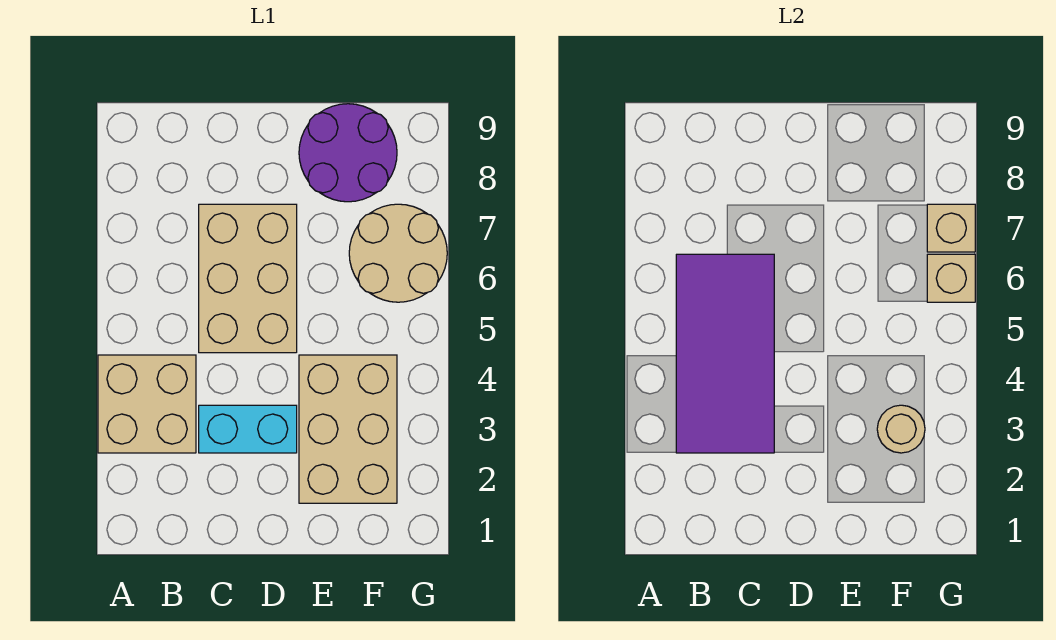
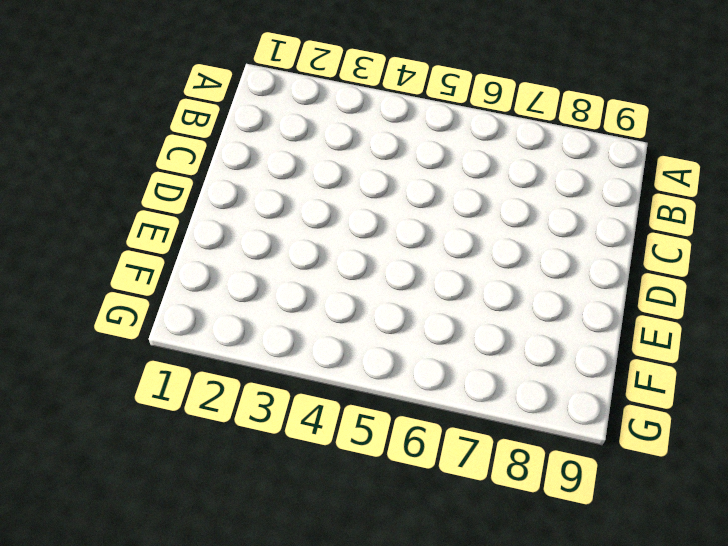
none -> tan brick A3:B4 level 1
none -> cyan brick C3:D3 level 1

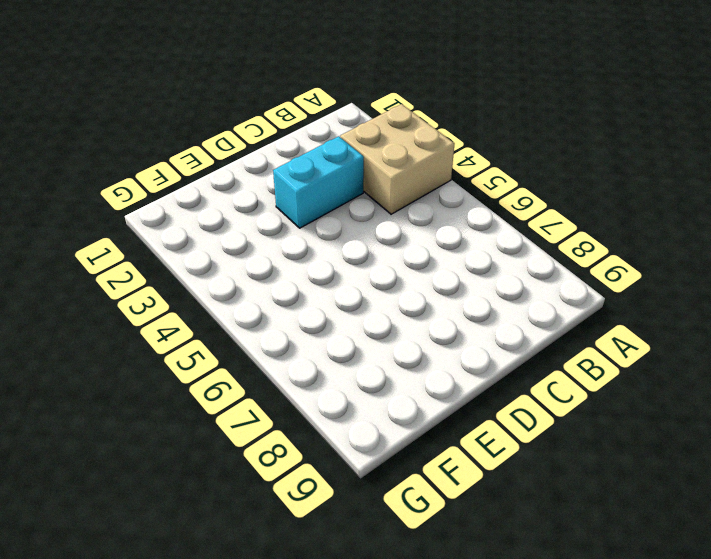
none -> tan brick C5:D7 level 1
none -> tan brick E2:F4 level 1

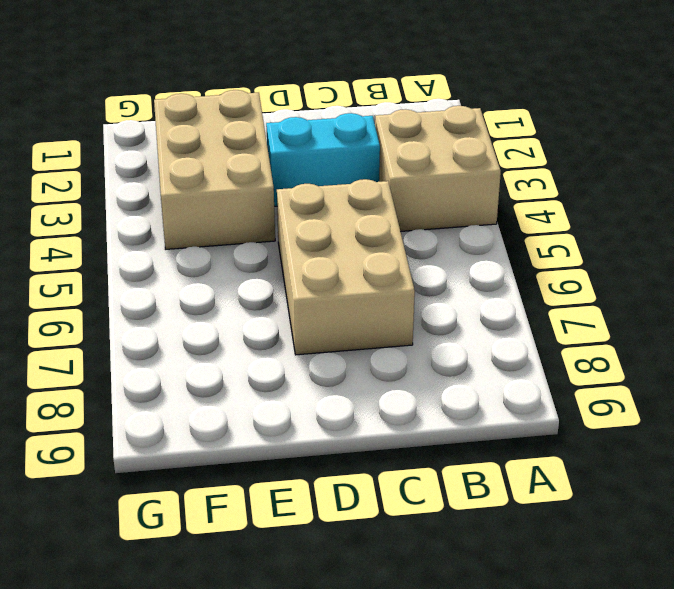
none -> purple round brick E8:F9 level 1
none -> tan round brick F6:G7 level 1

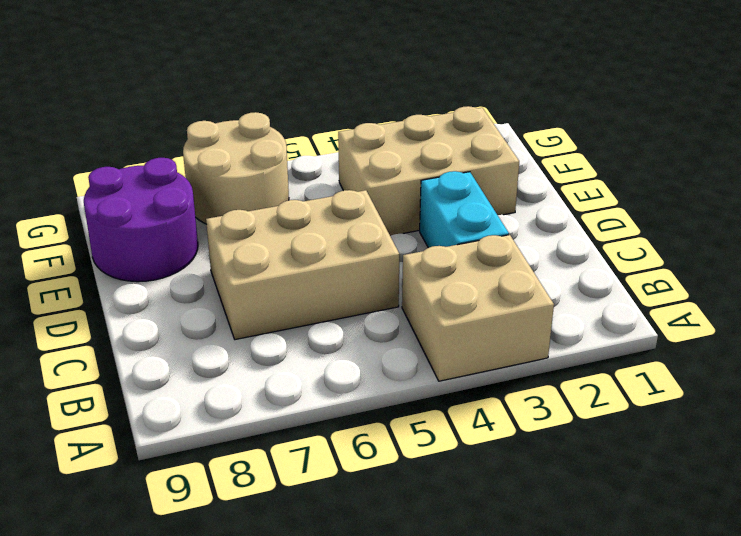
none -> purple tile B3:C6 level 2
none -> tan round brick F3 level 2

